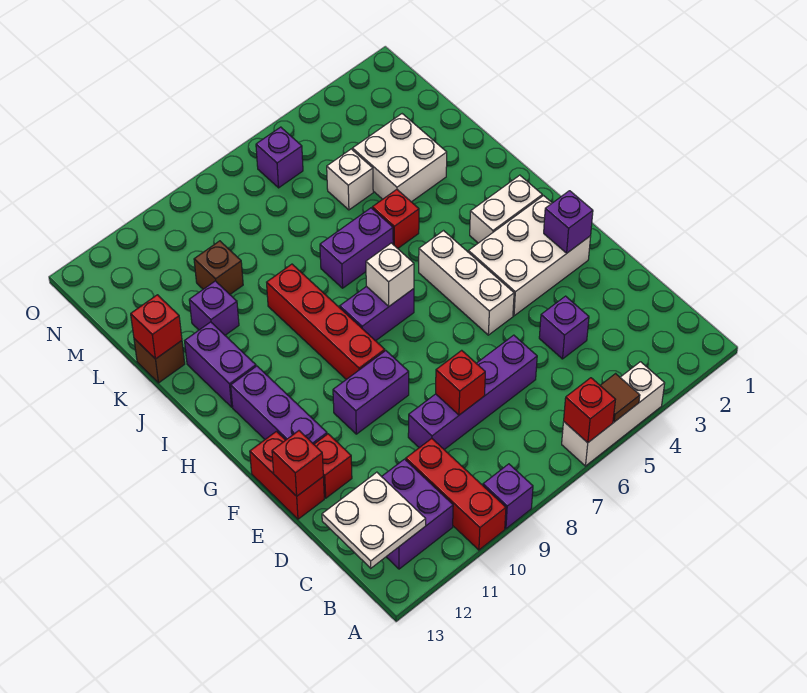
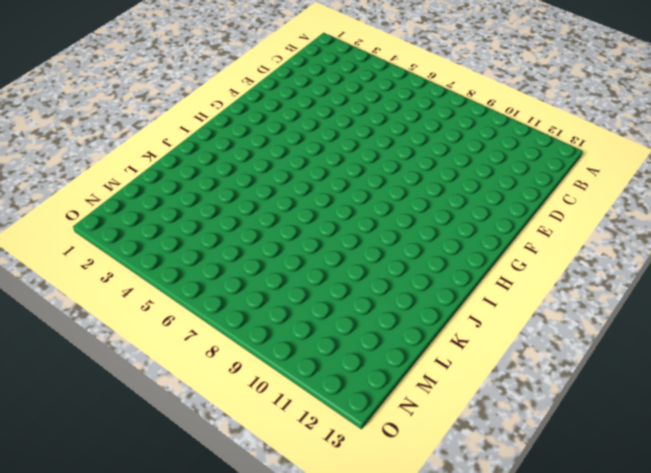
none -> white brick A4:A6 level 1
none -> purple brick A9 level 1
none -> red brick A10:C10 level 1
none -> purple brick B11:C12 level 1

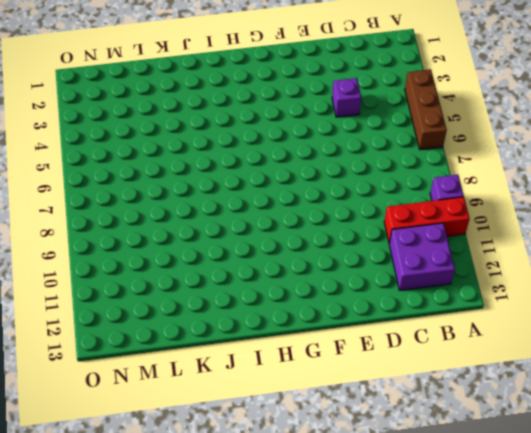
brown brick A4:A6 level 1 -> white brick A4:A6 level 1
none -> purple brick D6:D9 level 1
none -> red brick E12 level 1
none -> red brick E13:F13 level 1
none -> white brick F2:G4 level 1

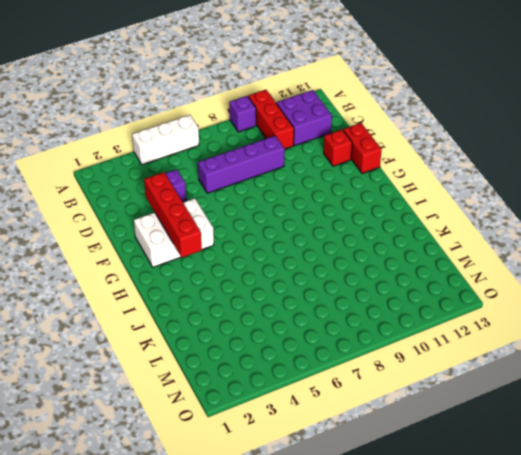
red brick E3:H3 level 2 -> red brick G9:J9 level 1
none -> white brick F5:H5 level 1
none -> purple brick F9:F10 level 1
none -> purple brick F12:H12 level 1
none -> white brick H2:H3 level 1

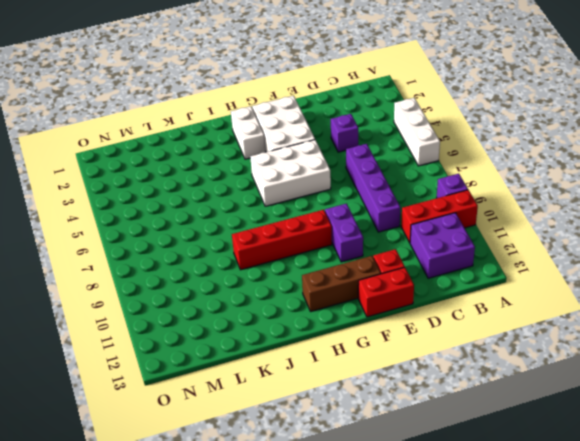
white brick F5:H6 level 1 -> white brick F5:H5 level 1
brown brick F12:H12 level 1 -> purple brick F12:H12 level 1
none -> purple brick H7:H8 level 1
none -> purple brick I12:J12 level 1
none -> red brick J5 level 1
none -> purple brick J6:J7 level 1

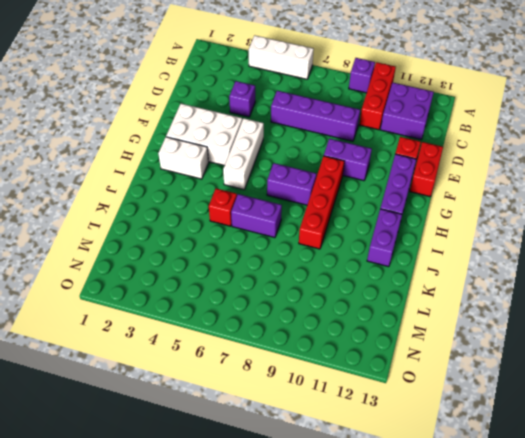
none -> white brick K3:L4 level 1
none -> purple brick K11 level 1
none -> brown brick K13 level 1
none -> white brick L5 level 1

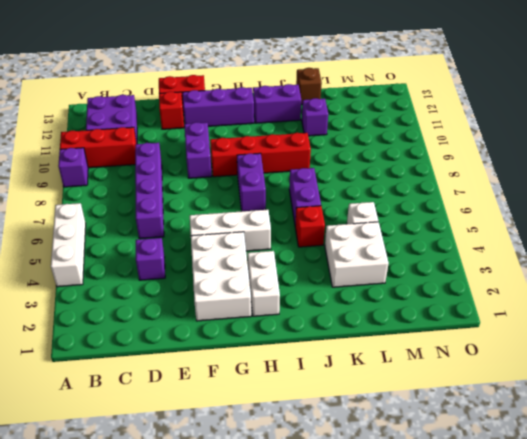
none -> brown brick L10 level 1
none -> purple brick N6 level 1
none -> brown tile A5 level 2
none -> red brick A6 level 2

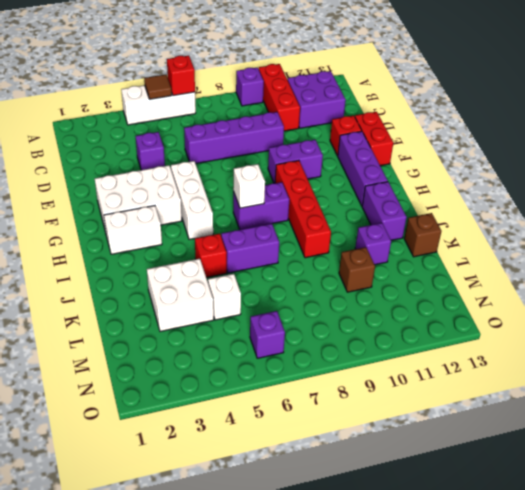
none -> white plate B12:C13 level 2
none -> red brick D8 level 2
none -> red brick E13 level 2
none -> purple brick F2 level 2

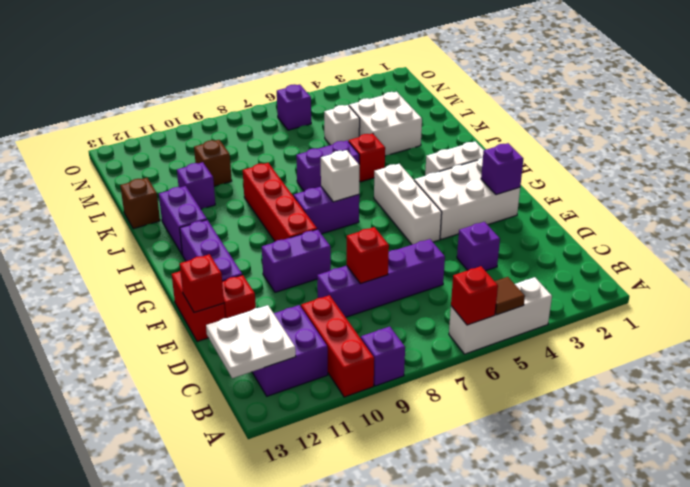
none -> red brick K13 level 2

